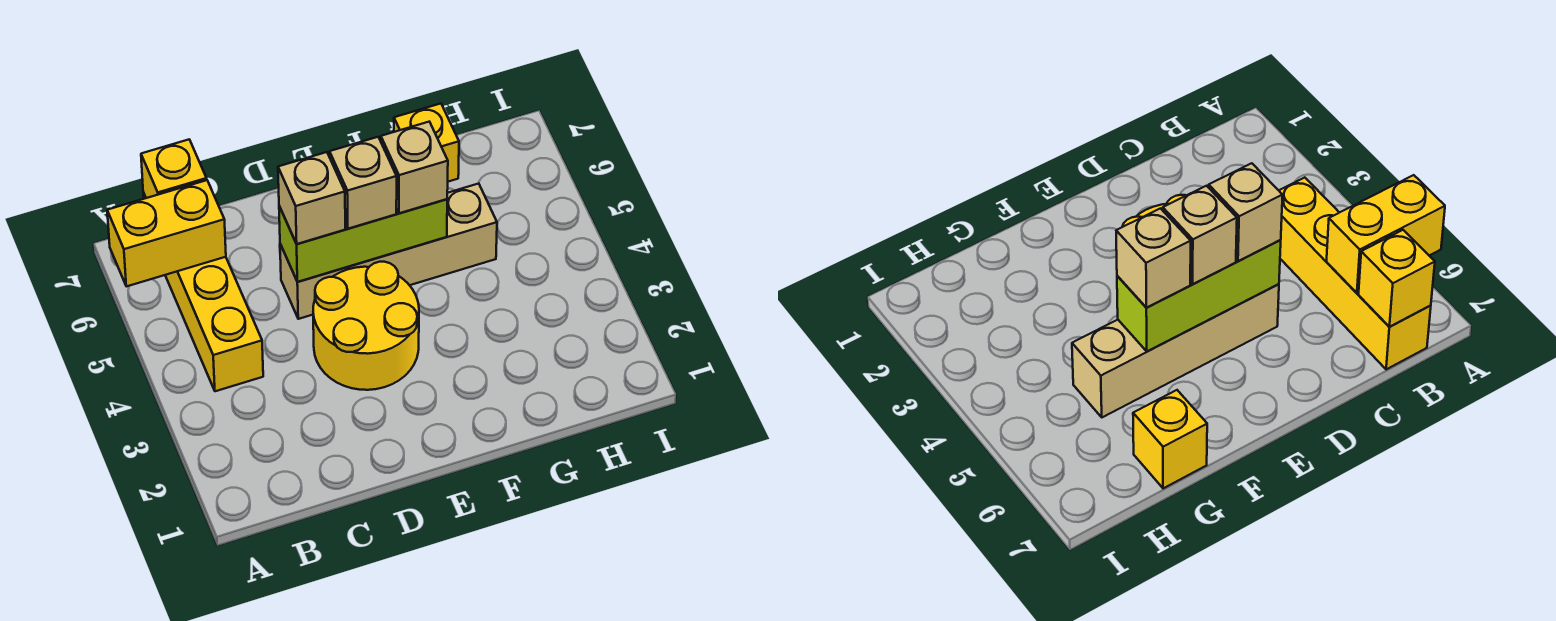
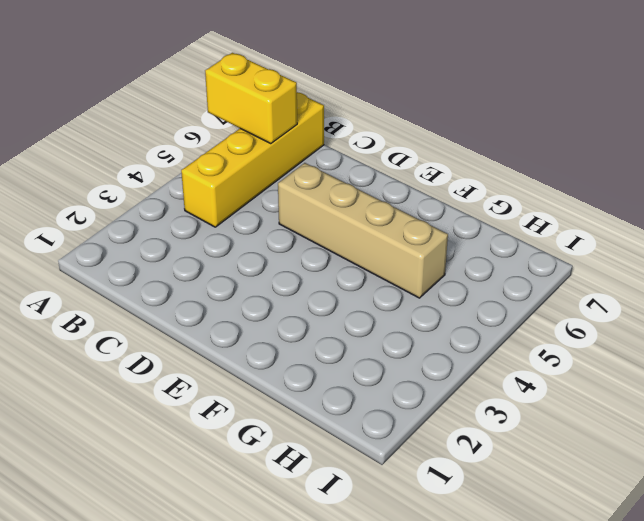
none -> yellow round brick D3:E4 level 1
none -> yellow brick G7 level 1

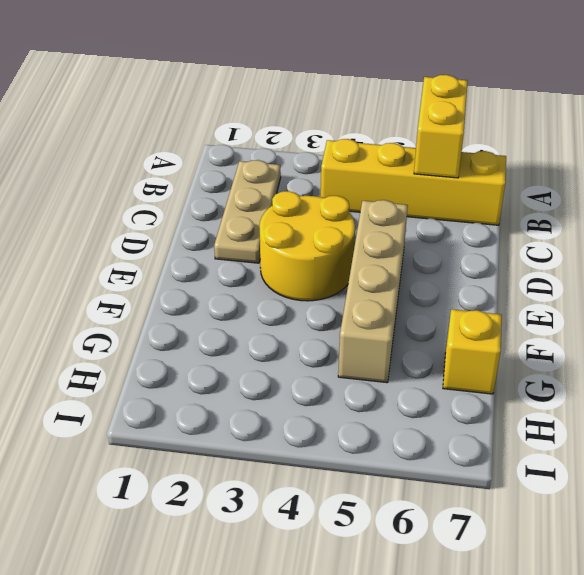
tan plate B2:D2 level 1 -> none
none -> yellow brick B7 level 2
none -> lime brick D5:F5 level 2

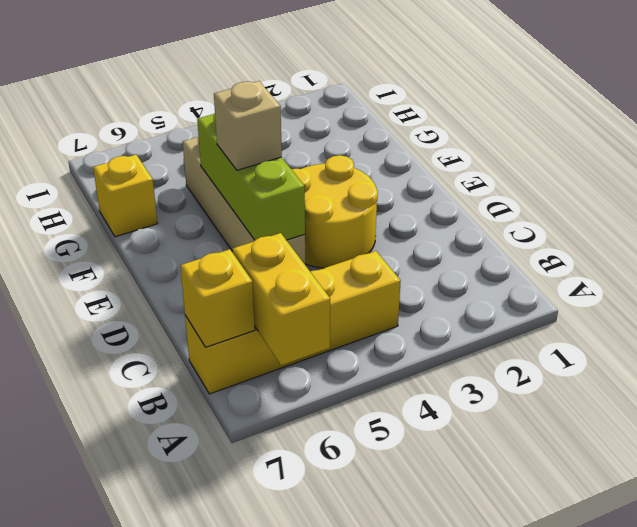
none -> tan brick D5 level 3
none -> tan brick F5 level 3

